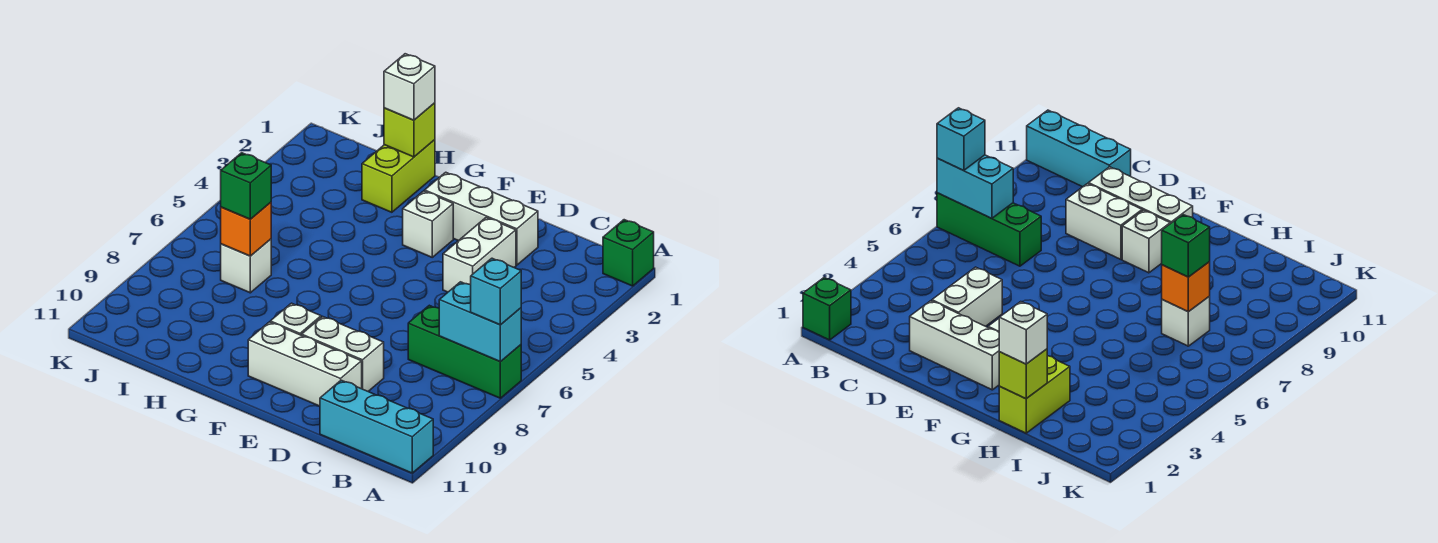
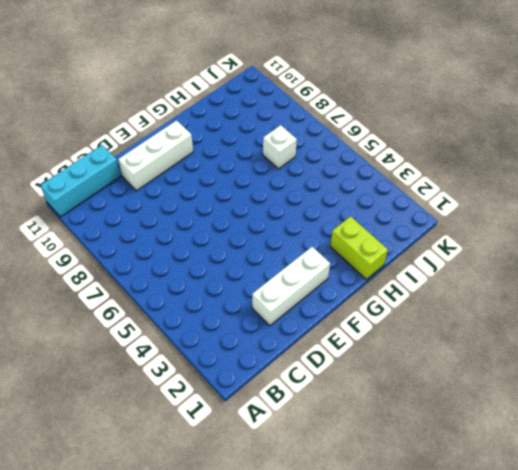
none -> green brick A1 level 1
none -> green brick A7:C7 level 1
none -> white brick D3:D4 level 1

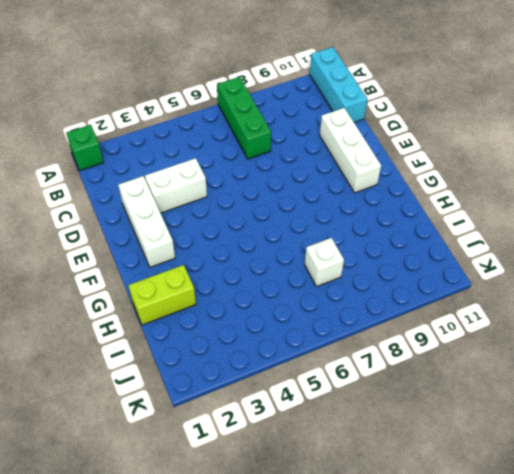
none -> white brick D9:E9 level 1
none -> white brick F3 level 1
none -> white brick F9 level 1

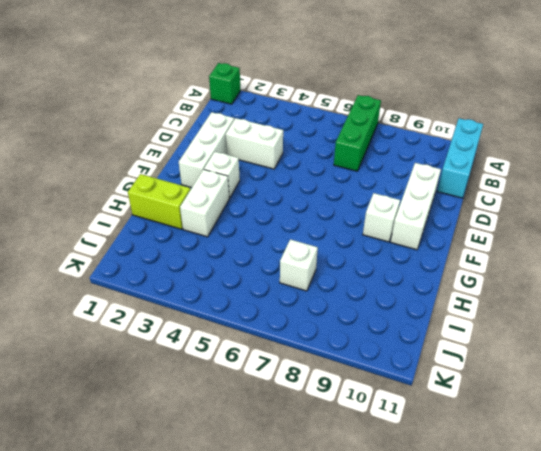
white brick G3:H3 level 1 -> white brick D9:E9 level 1
none -> cyan brick A7:B7 level 2
none -> lime brick H1 level 2
none -> orange brick I7 level 2

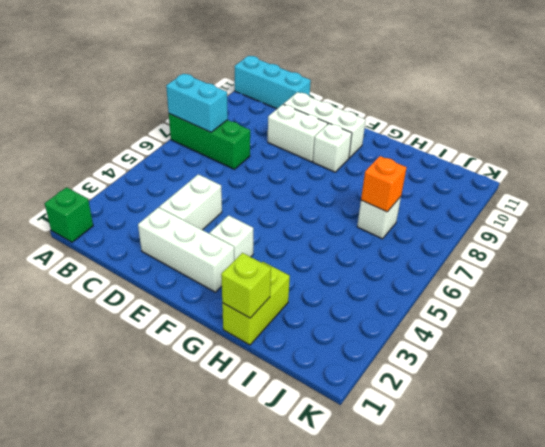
none -> cyan brick A7 level 3
none -> white brick H1 level 3
none -> green brick I7 level 3

